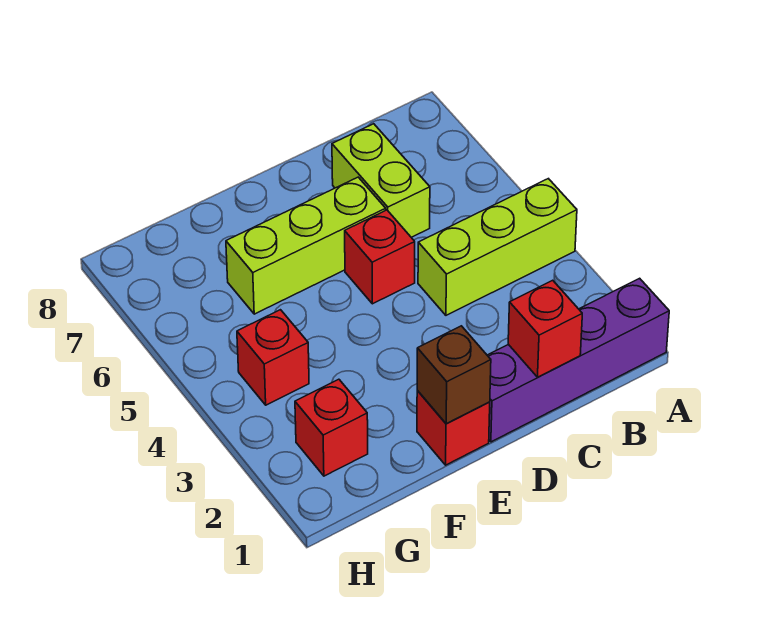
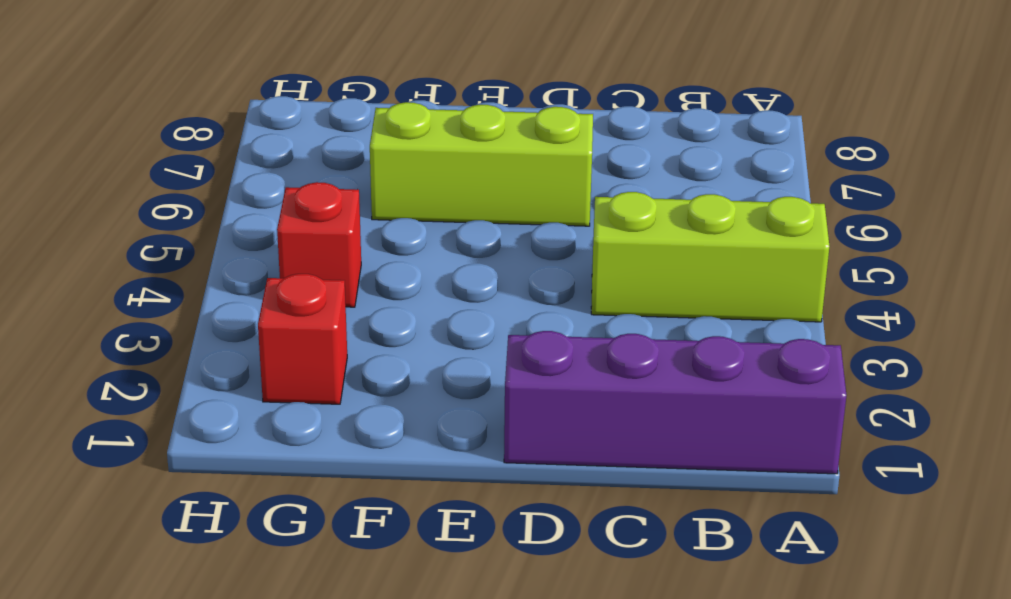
none -> lime brick C6:C7 level 1
none -> red brick D5 level 1

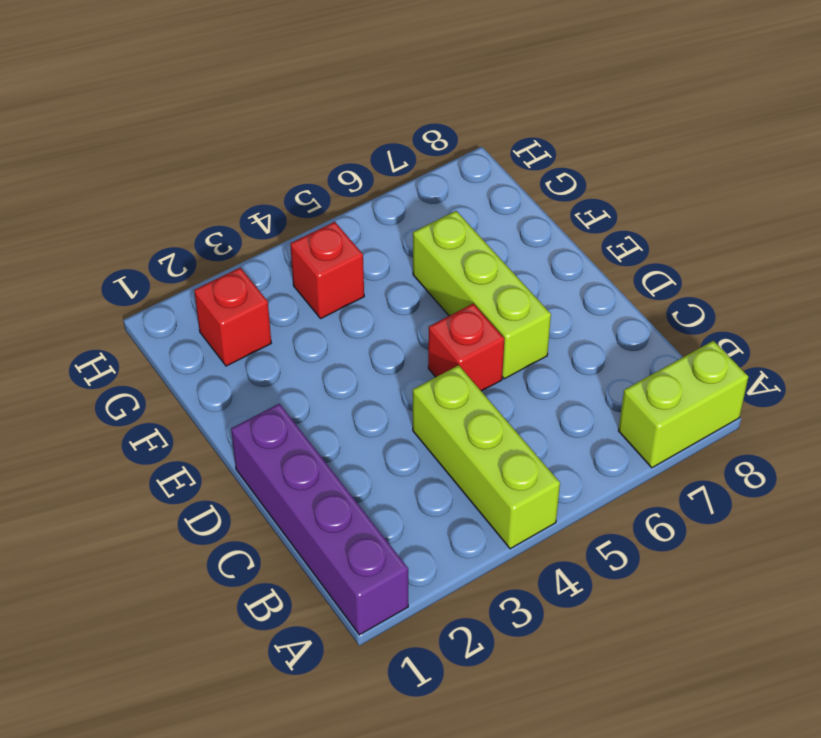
lime brick A7:A8 level 1 -> lime brick C6:C7 level 1
none -> red brick E1 level 1
none -> red brick C1 level 2

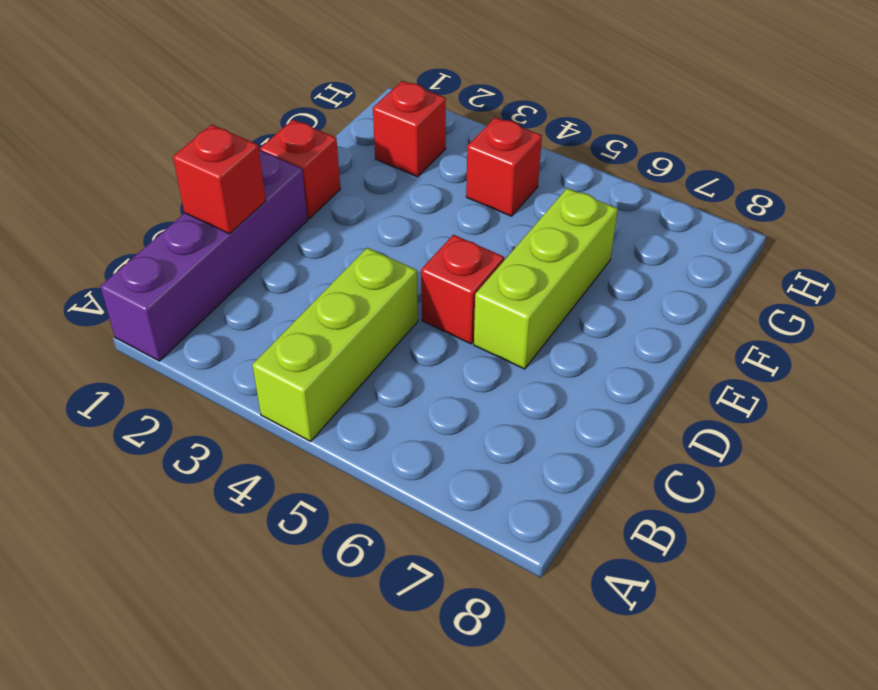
none -> lime brick C6:C7 level 1
none -> brown brick E1 level 2

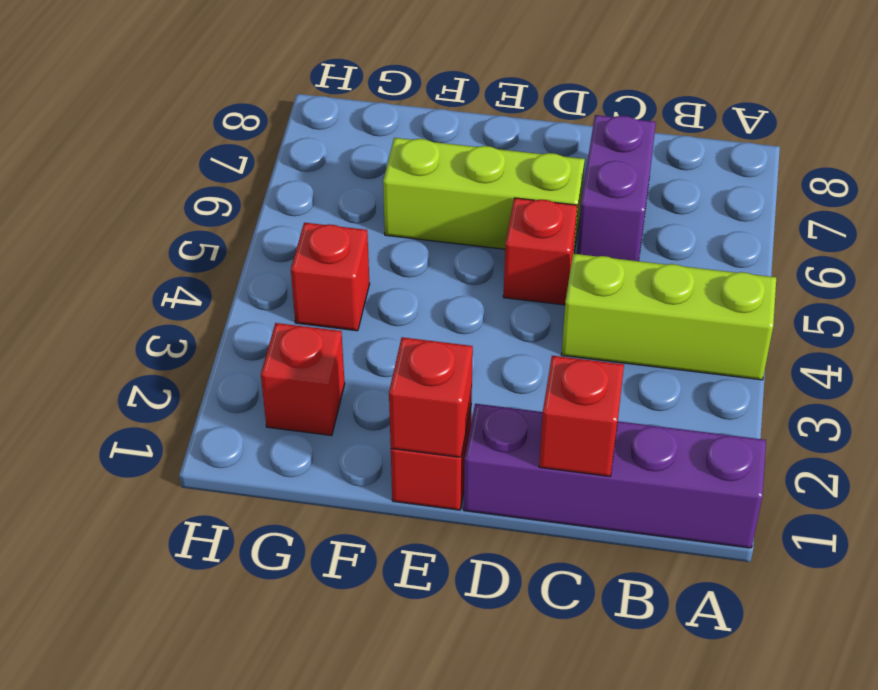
purple brick C6:C7 level 1 -> lime brick C6:C7 level 1
red brick E1 level 2 -> brown brick E1 level 2

